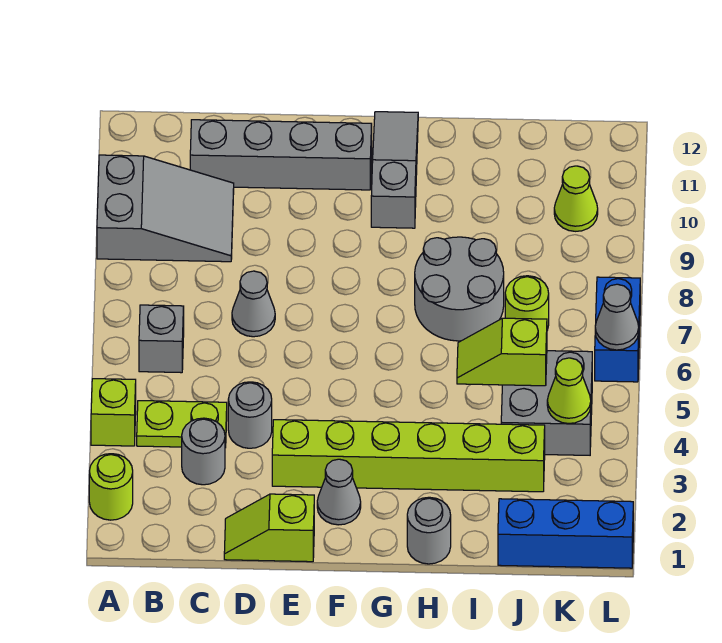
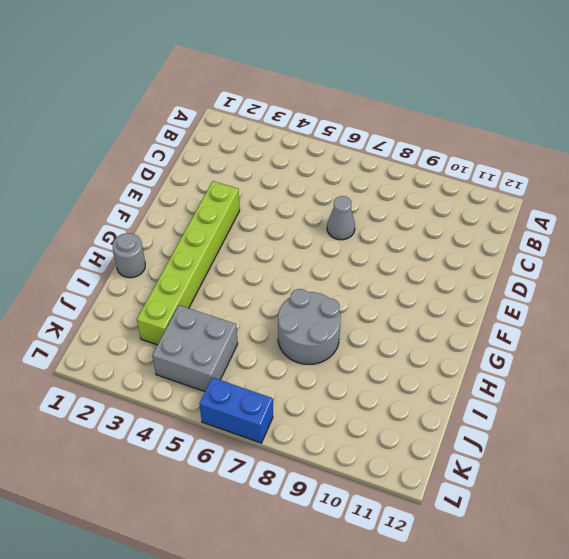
none -> lime round brick A2 level 1
none -> lime brick A4 level 1
none -> grey slope A9:C10 level 1 top A

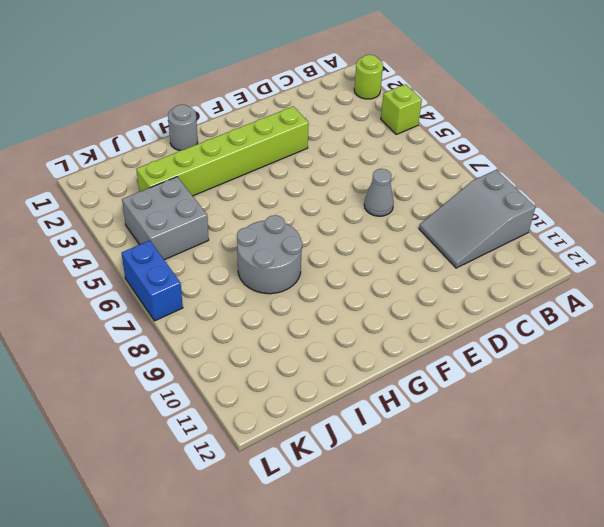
none -> lime plate B4:C4 level 1
none -> grey brick B6 level 1
none -> grey round brick C3 level 1

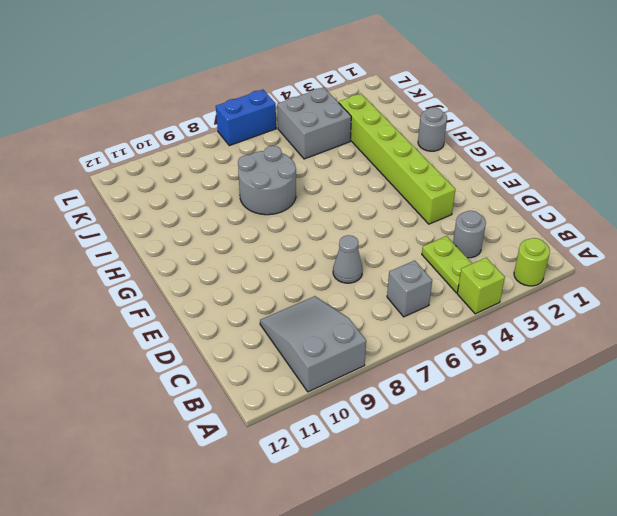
none -> grey brick C11:F11 level 1
none -> lime slope D1:E1 level 1 top E
none -> grey round brick D4 level 1

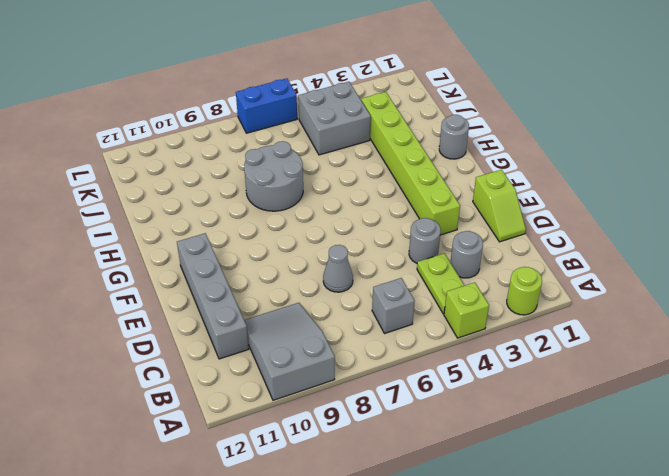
none -> grey cone F2 level 1
none -> grey slope G10:G12 level 1 top 10
none -> blue brick J1:L1 level 1

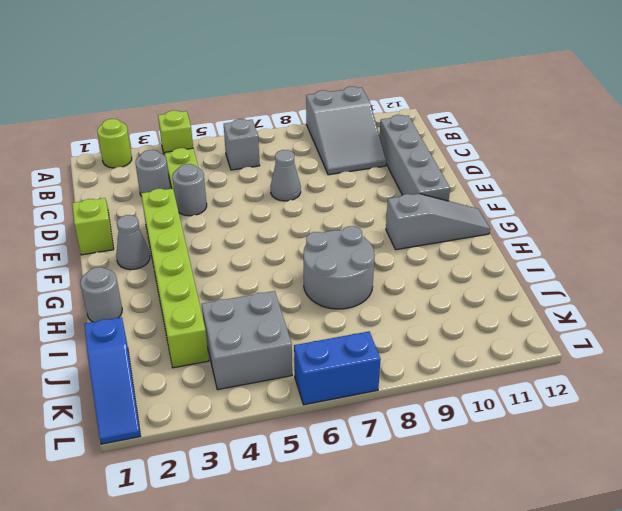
blue slope J1:L1 level 1 top J -> blue brick J1:L1 level 1
none -> lime round brick J7 level 1
none -> lime cone K10 level 1
none -> lime slope I5:J5 level 2 top J

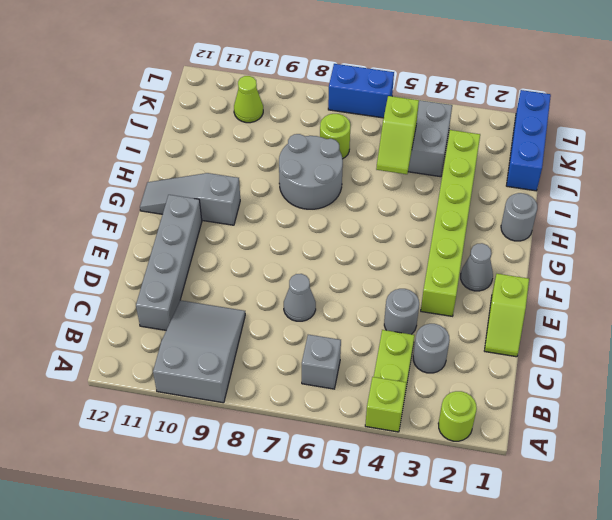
none -> lime cone K4 level 2
none -> grey cone L6 level 2

